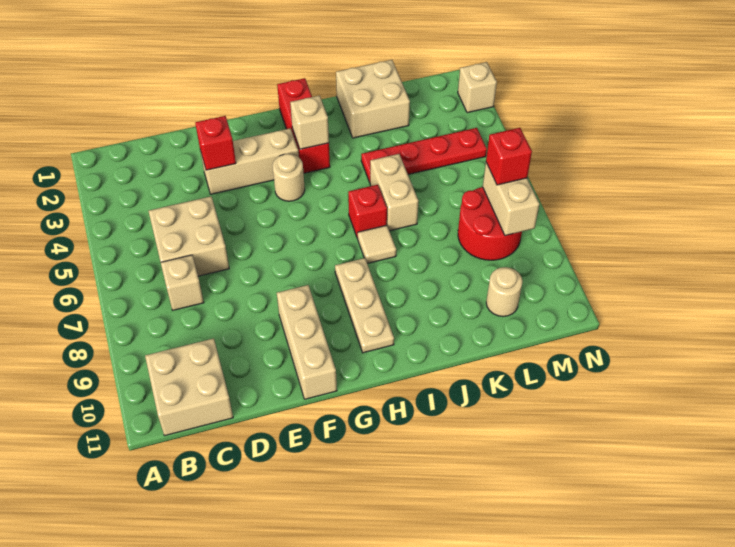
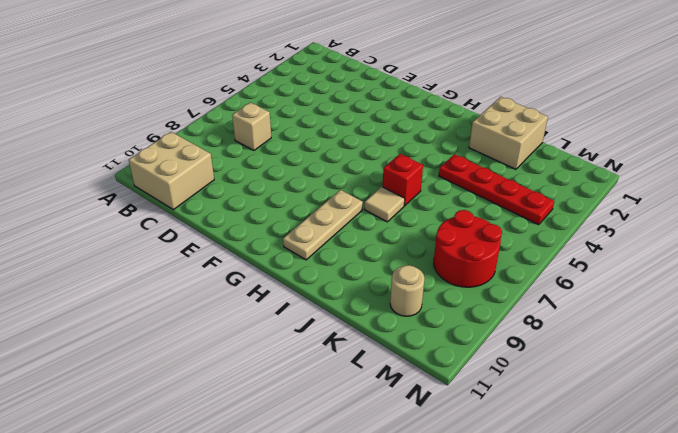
none -> tan brick C5:D6 level 1
none -> tan brick E3:G3 level 1
none -> tan brick F9:F11 level 1

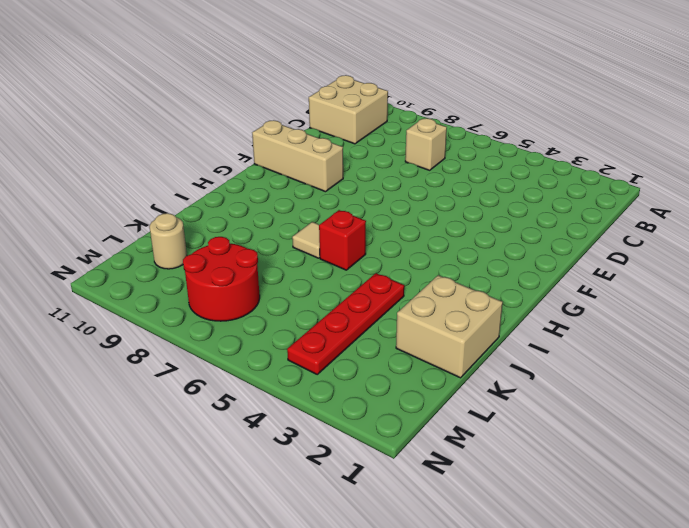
none -> tan brick C5:D6 level 1
none -> tan brick E3:G3 level 1
none -> tan round brick G4 level 1

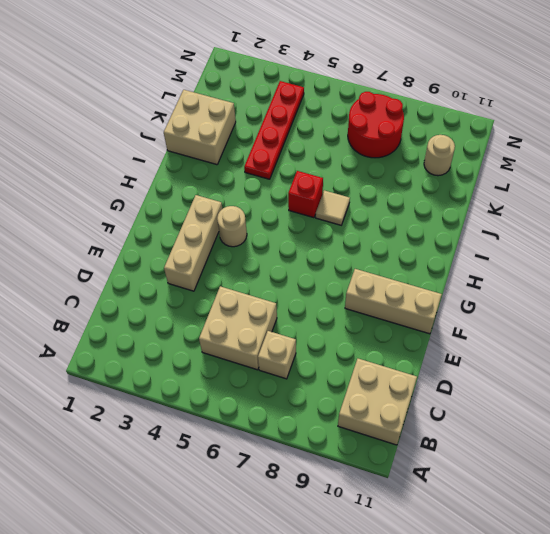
none -> red brick H1:H3 level 1
none -> tan plate H8:H10 level 1
none -> tan brick J5:J6 level 1

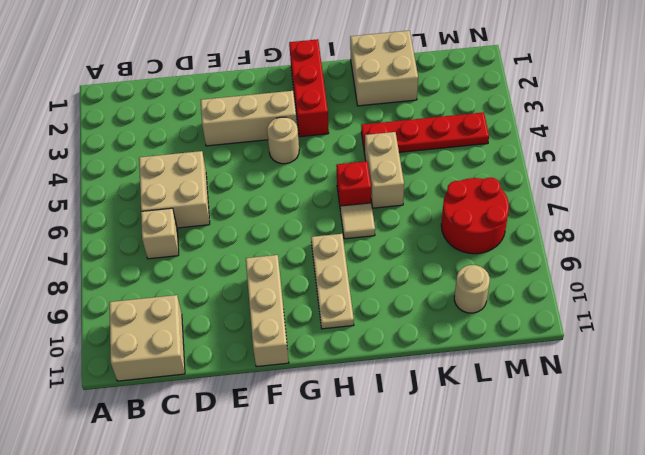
none -> tan brick N2 level 1
none -> red brick E3 level 2
none -> tan brick H3 level 2

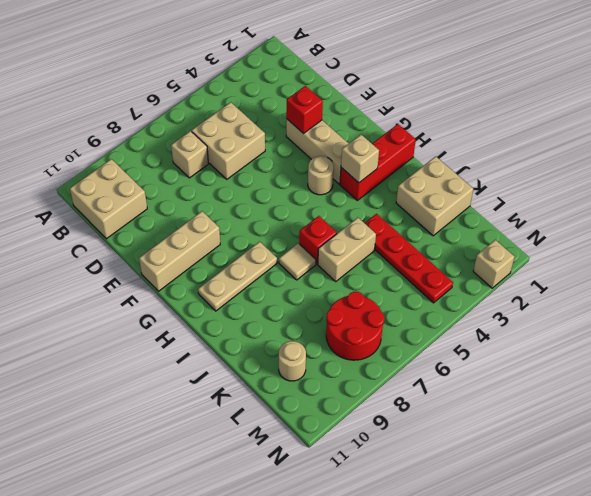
none -> tan brick M7:M8 level 2
none -> red brick M7 level 3

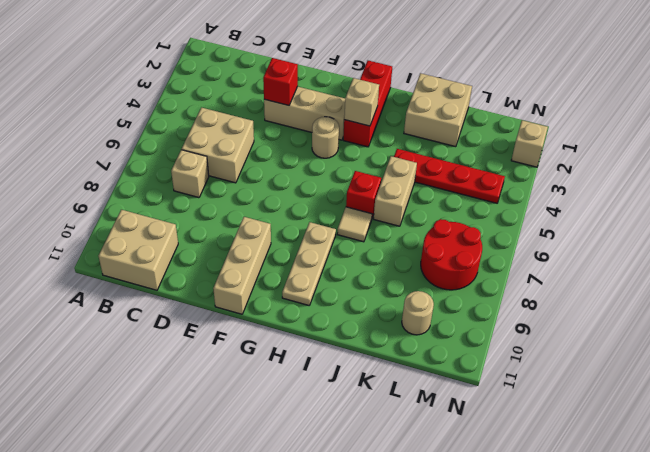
none -> tan brick M7:M8 level 2
none -> red brick M7 level 3

